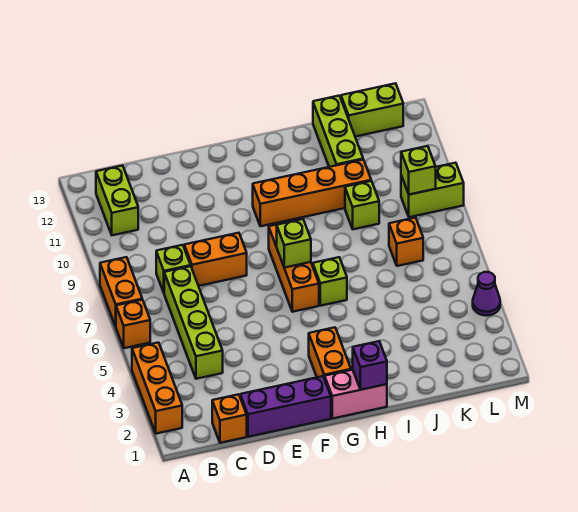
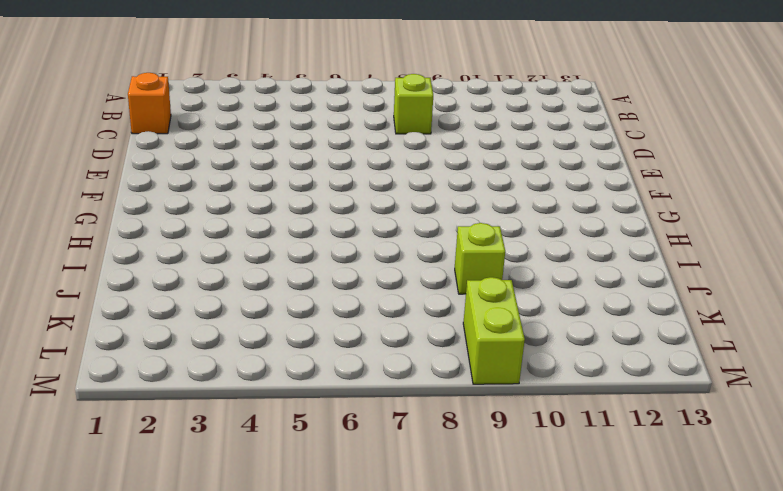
none -> orange brick A2:A4 level 1
none -> orange brick A6 level 1
none -> orange brick A7:A8 level 1

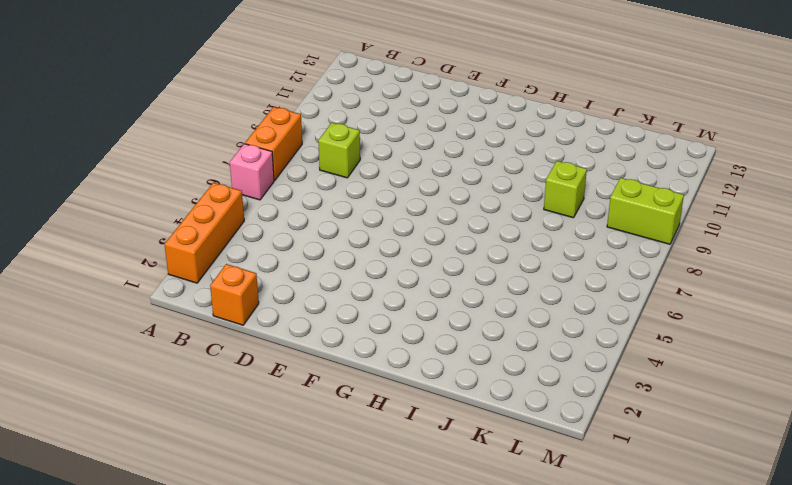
pink brick A6 level 1 -> orange brick A6 level 1
none -> lime brick B11:B12 level 1
none -> lime brick C4:C7 level 1
none -> purple brick D1:F1 level 1

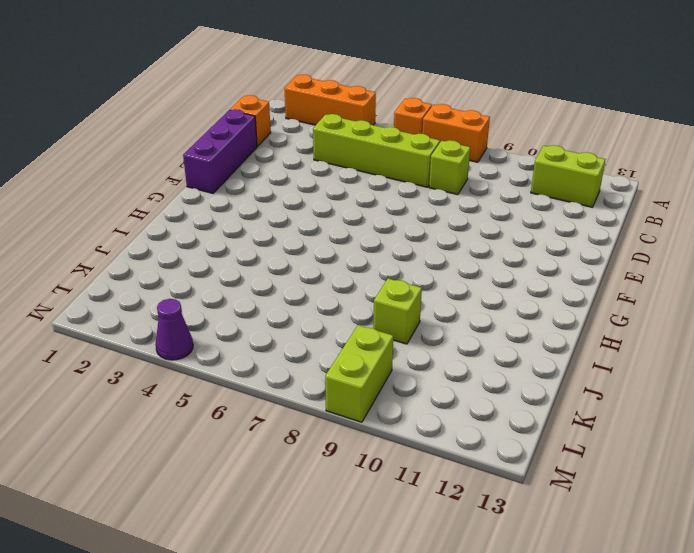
none -> orange brick D8:E8 level 1
none -> pink brick G1:H1 level 1
none -> orange brick G2:G3 level 1

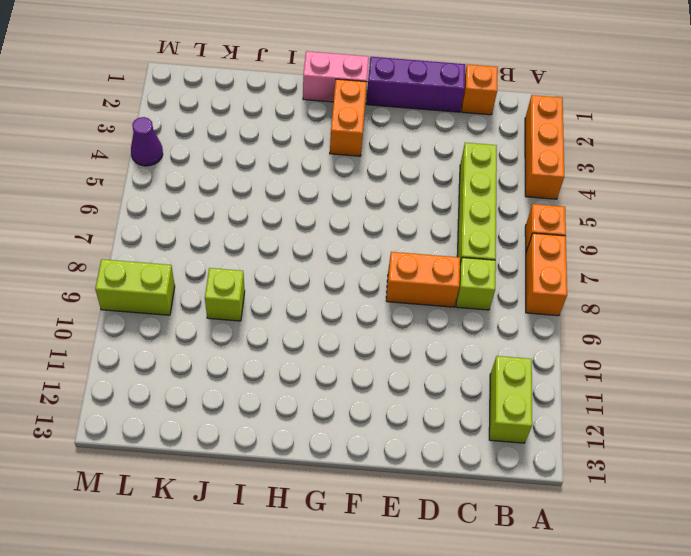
none -> orange brick G6:G8 level 1
none -> orange brick G10:J10 level 1
none -> lime brick H6 level 1

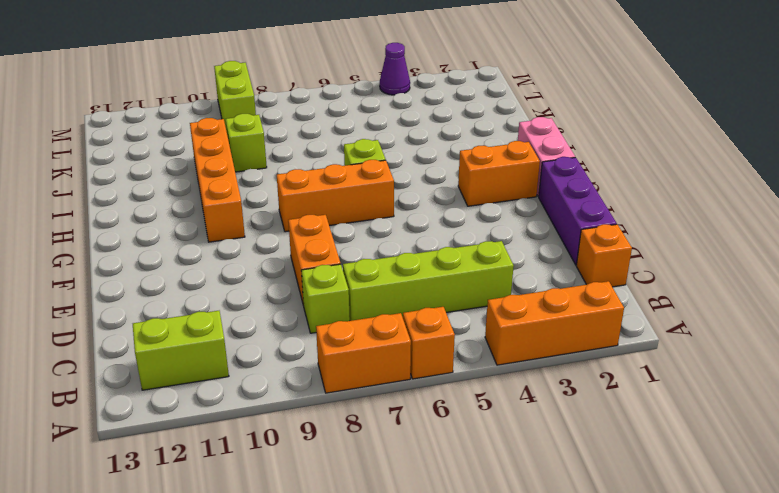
none -> lime brick J11:J13 level 1
none -> orange brick K7 level 1
none -> lime brick K13:L13 level 1

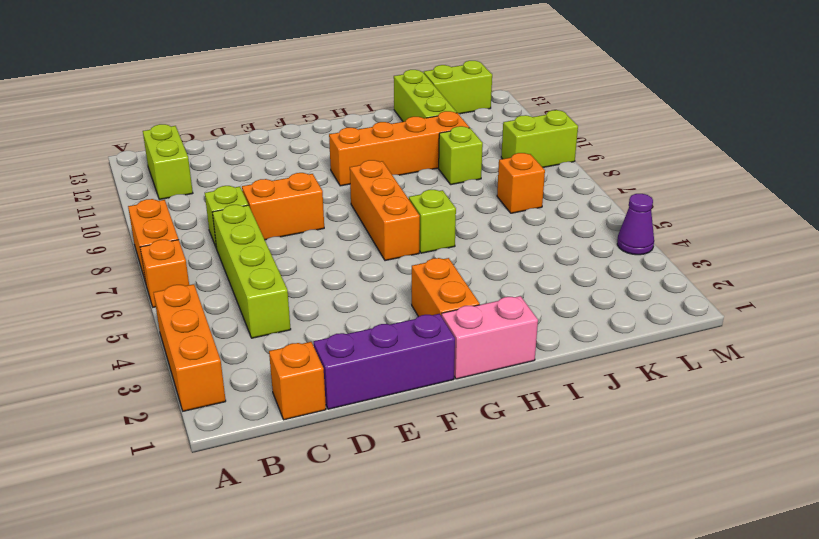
none -> lime brick G7 level 2
none -> purple brick H1 level 2
none -> lime brick L9 level 2

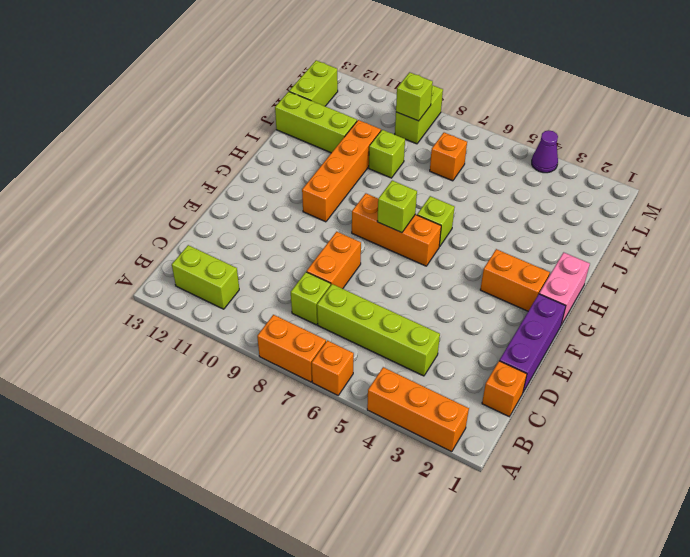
none -> purple brick H1 level 2

